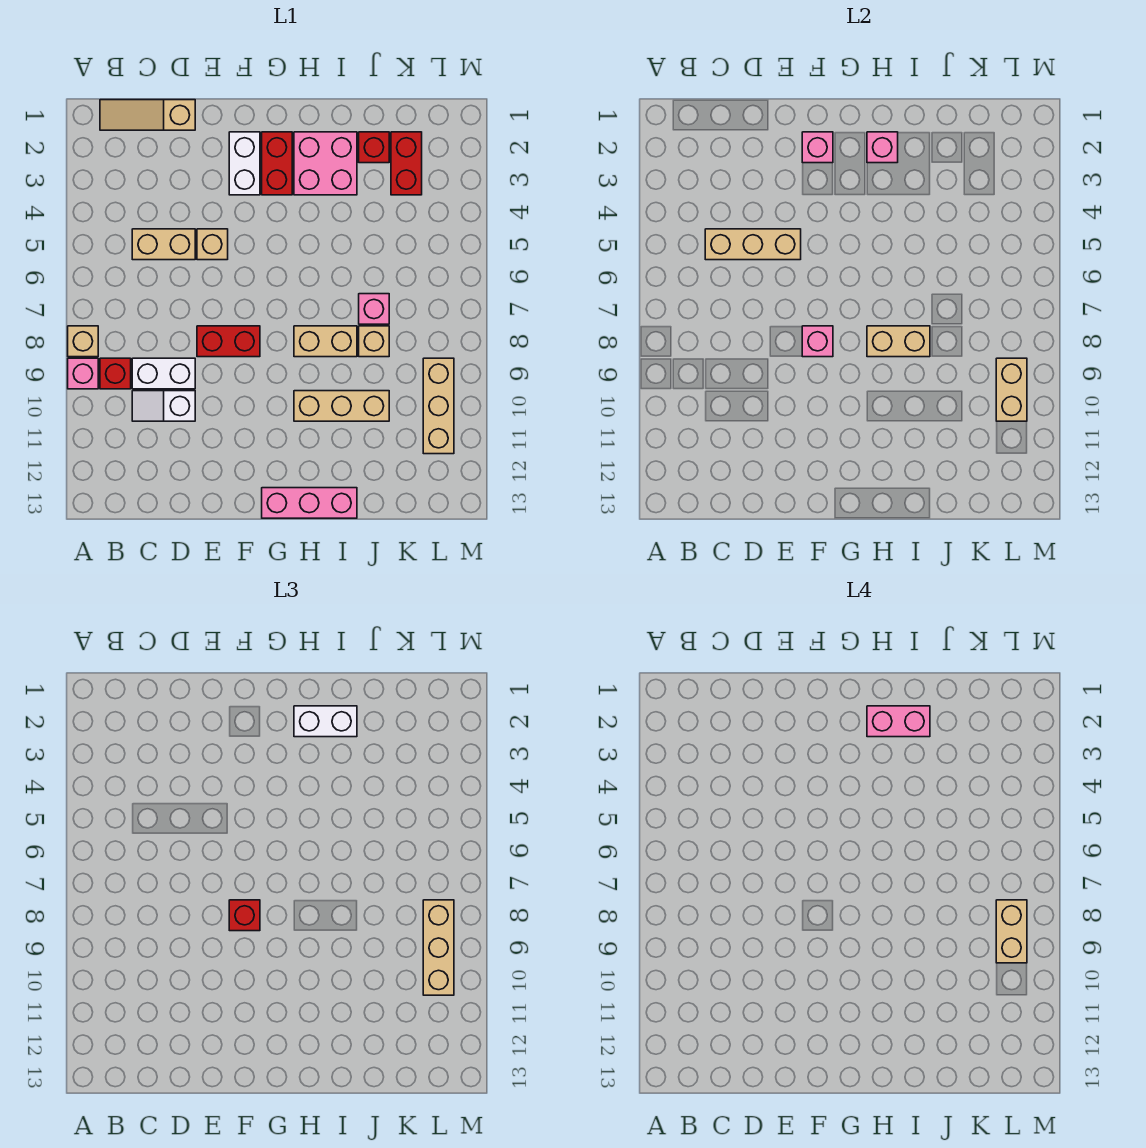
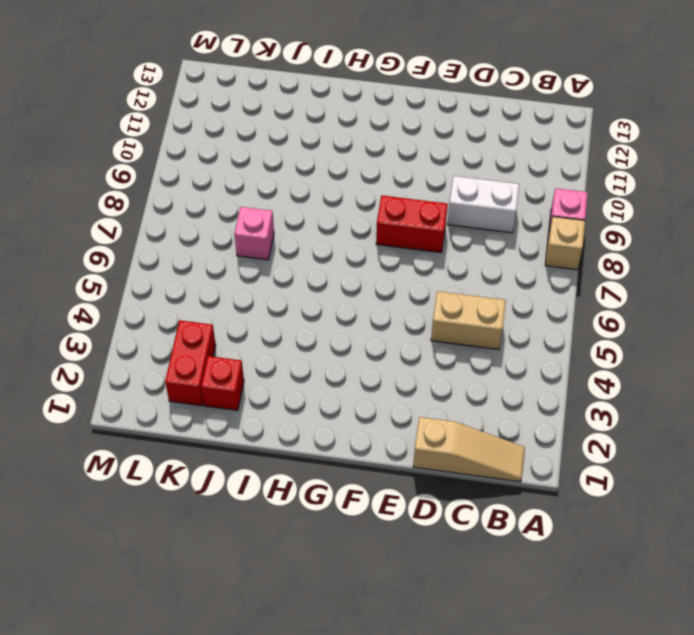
none -> red brick B9 level 1
none -> white slope C10:D10 level 1 top D
none -> tan brick E5 level 1
none -> white brick F2:F3 level 1

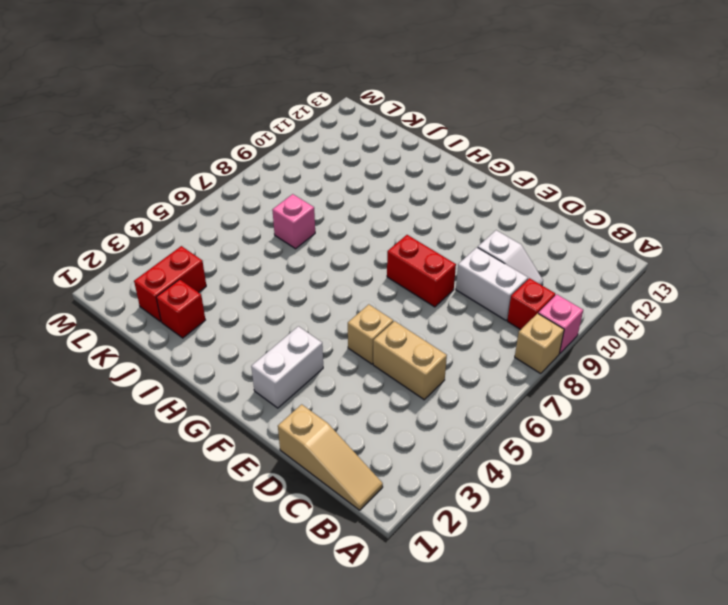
none -> red brick G2:G3 level 1
none -> pink brick G13:I13 level 1
none -> pink brick H2:I3 level 1
none -> tan brick H8:I8 level 1

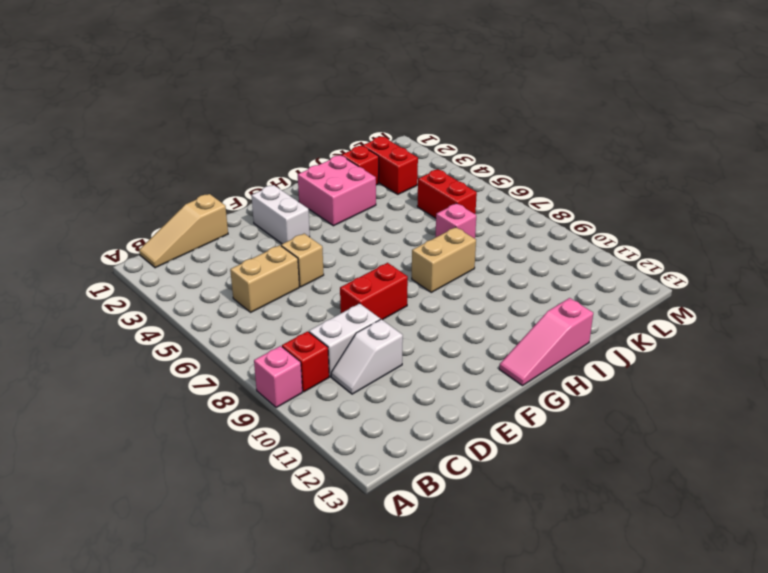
pink slope G13:I13 level 1 top I -> pink brick G13:I13 level 1
red brick K5:K6 level 1 -> red brick G2:G3 level 1
none -> tan brick A8 level 1
none -> tan brick H10:J10 level 1
none -> tan brick J8 level 1
none -> tan brick L9:L11 level 1

